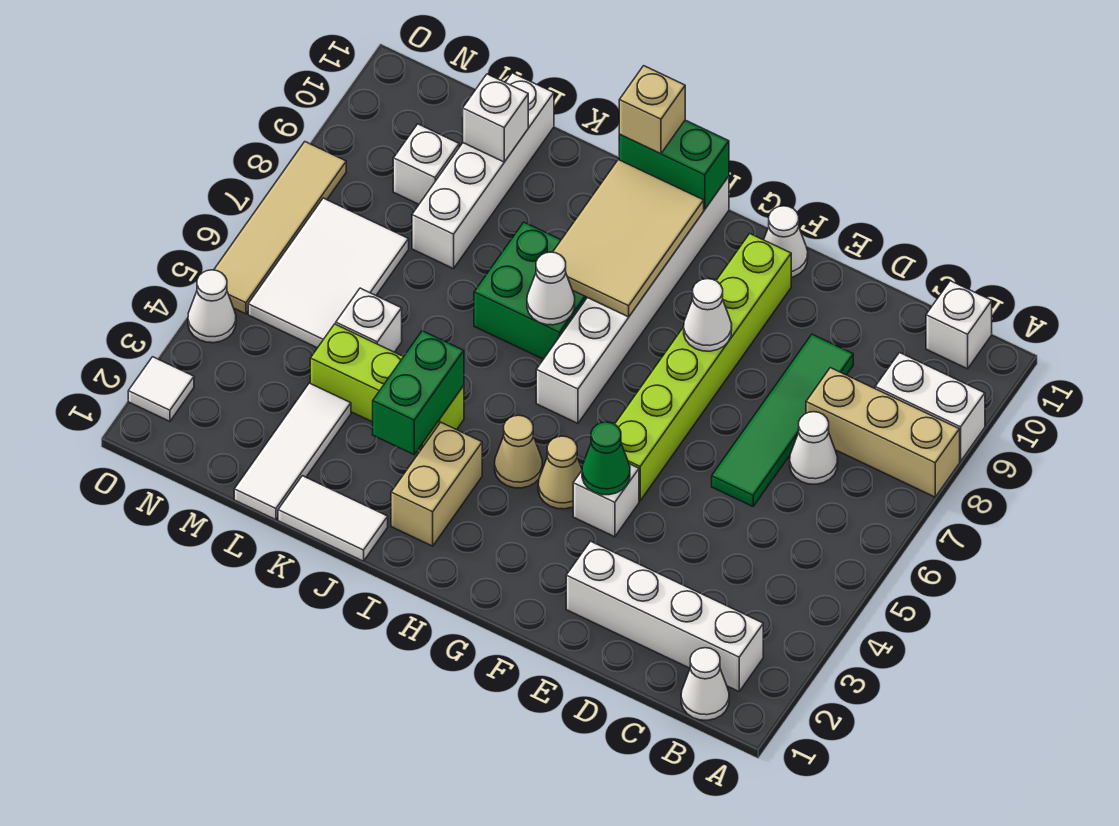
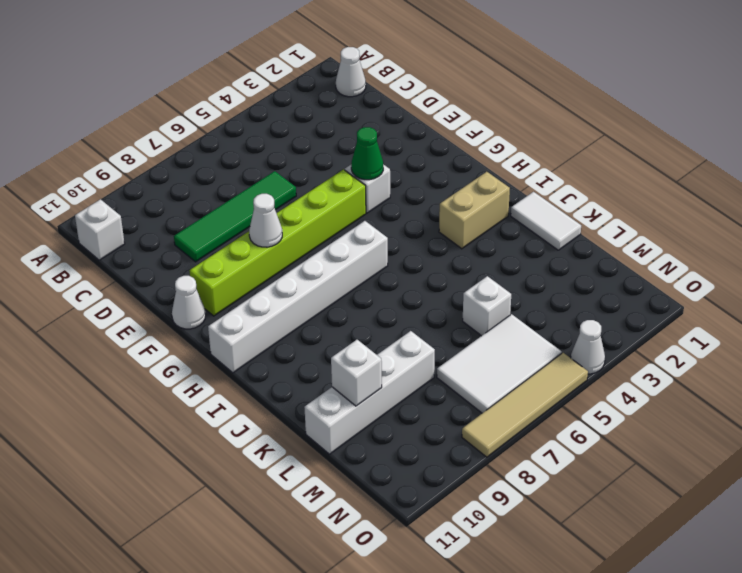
none -> tan brick A8:C8 level 1
none -> white brick A9:B9 level 1
none -> white brick B2:E2 level 1
none -> white cone C7 level 1

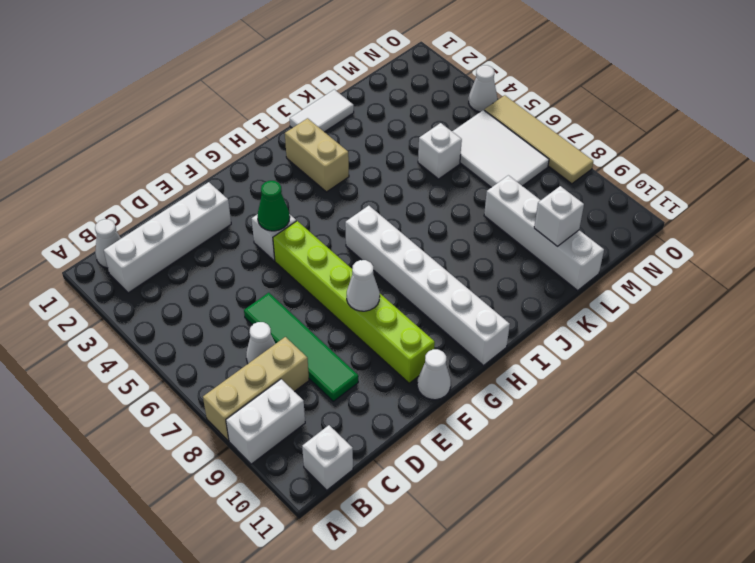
none -> tan cone G4 level 1
none -> tan cone H4 level 1
none -> green brick I7:J8 level 1
none -> lime brick J4:L4 level 1

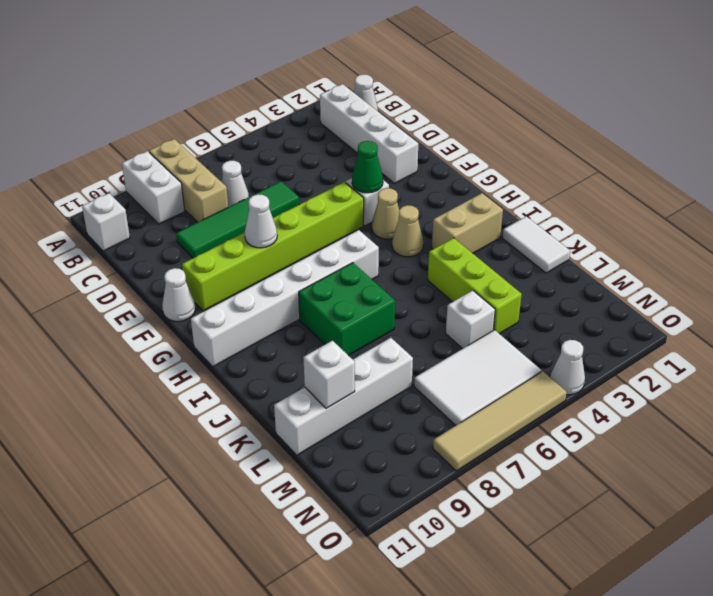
none -> white tile L1:L3 level 1
none -> white brick M9 level 1
none -> white tile O2 level 1
none -> tan tile H8:I10 level 2

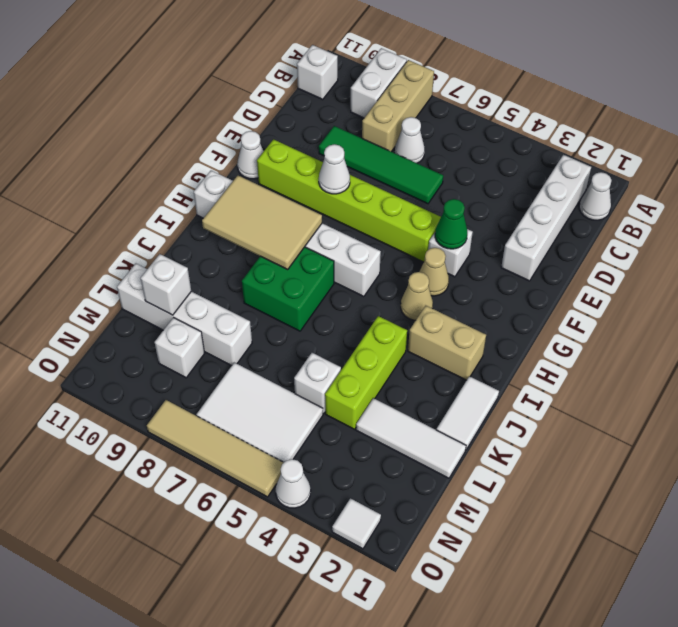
none -> green brick H11:I11 level 2
none -> white cone I7 level 2
none -> green brick J3:J4 level 2
none -> tan brick I11 level 3

